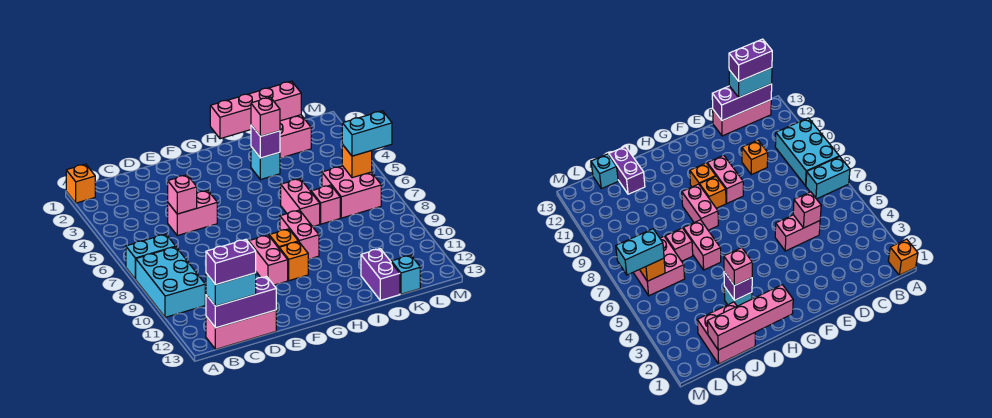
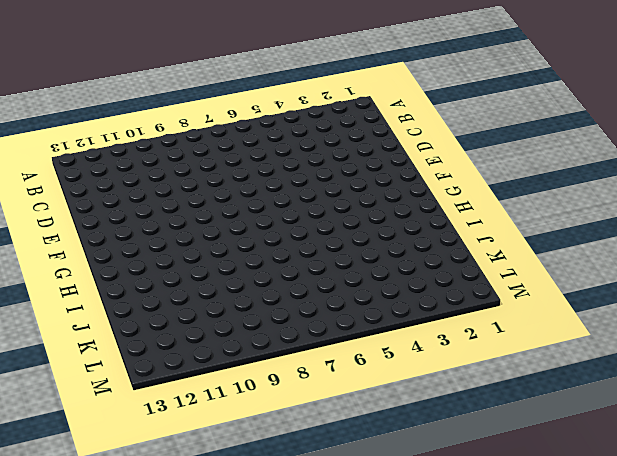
none -> orange brick A1 level 1
none -> cyan brick A7:B7 level 1
none -> cyan brick A8:B10 level 1

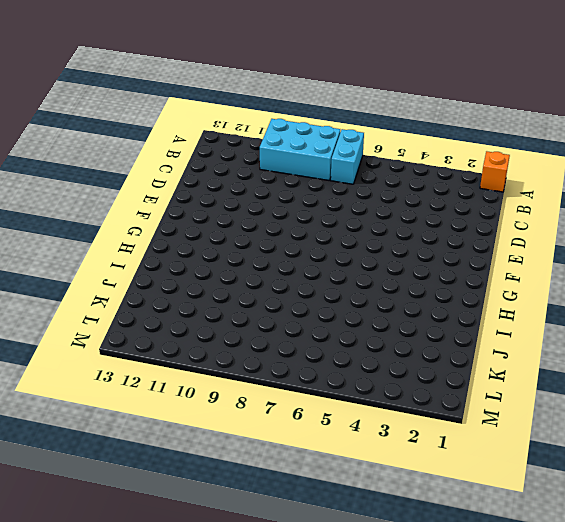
none -> pink brick B13:D13 level 1
none -> pink brick D5:E5 level 1
none -> orange brick D10 level 1

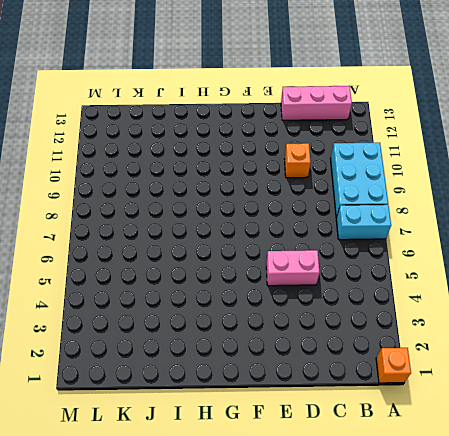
none -> pink brick F9:F10 level 1
none -> orange brick G9 level 1
none -> orange brick G10 level 1

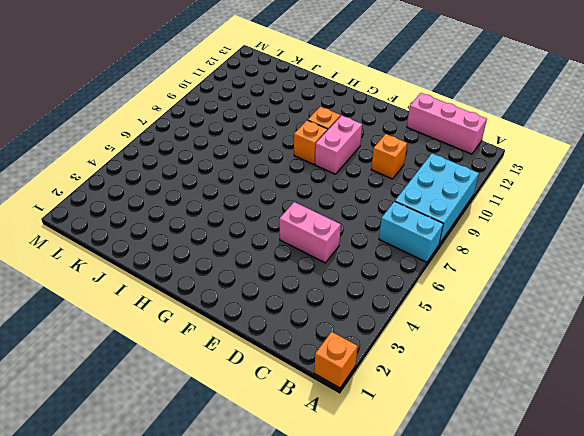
none -> pink brick H8:H9 level 1
none -> cyan brick I3 level 1
none -> pink brick I6:I7 level 1

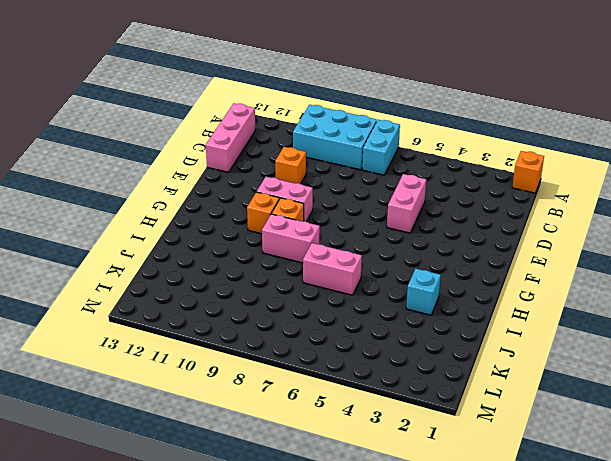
none -> pink brick J1:K2 level 1
none -> pink brick J7 level 1
none -> purple brick J12:J13 level 1

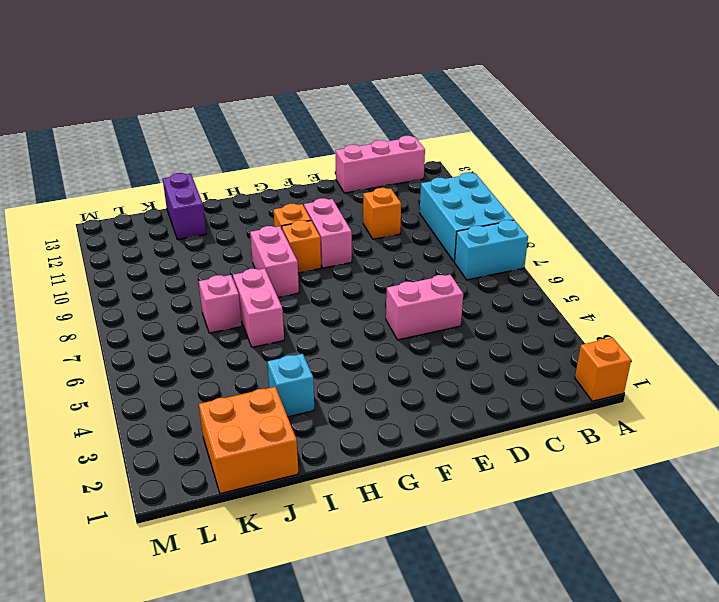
orange brick J1:K2 level 1 -> pink brick J1:K2 level 1
none -> pink brick K6:L7 level 1
none -> cyan brick K13 level 1
none -> purple brick B13:D13 level 2

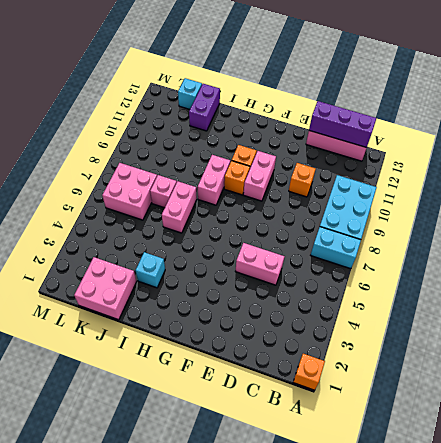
none -> pink brick D5 level 2
none -> pink brick H1:K1 level 2
none -> purple brick I3 level 2

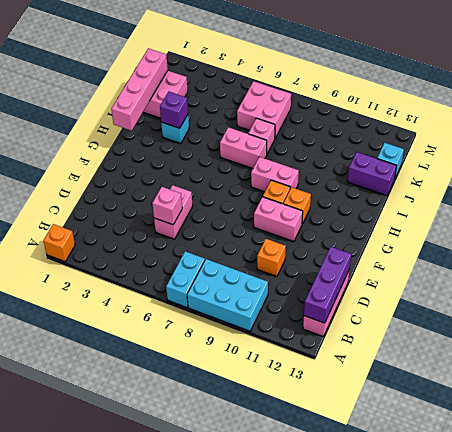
none -> orange brick L6 level 2
none -> cyan brick B13:C13 level 3
none -> pink brick I3 level 3

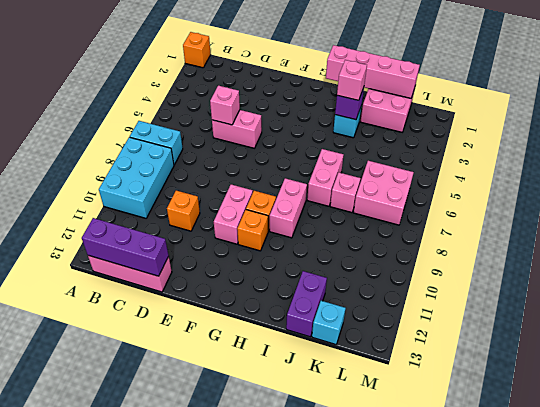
none -> orange brick L6 level 2
none -> cyan brick B13:C13 level 3
none -> cyan brick L6:M6 level 3

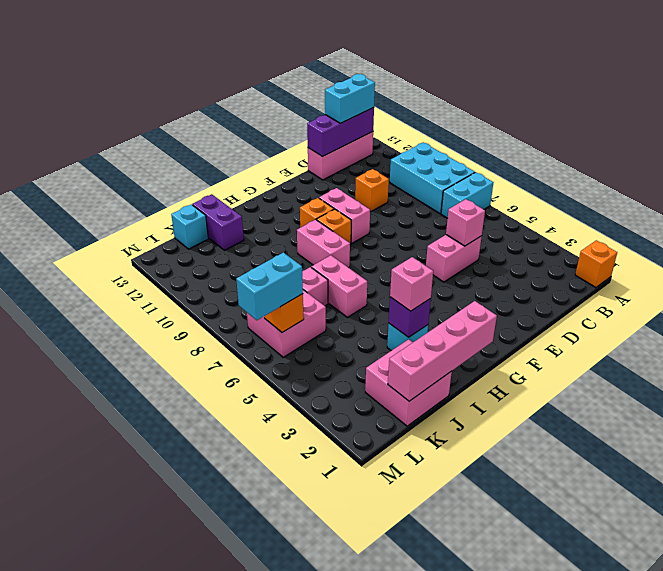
none -> purple brick B13:C13 level 4

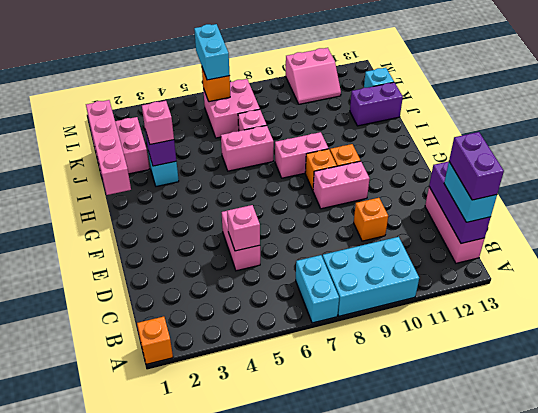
pink slope L10:M11 level 1 top M -> none

